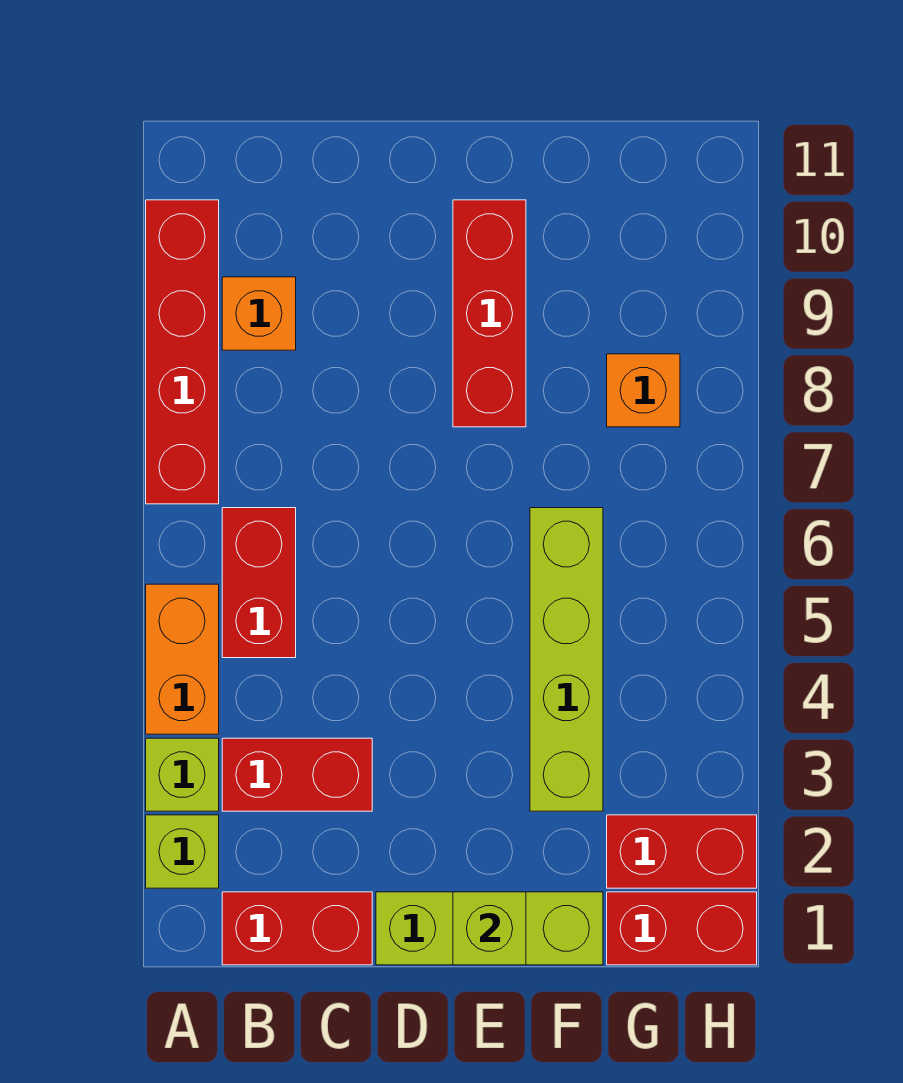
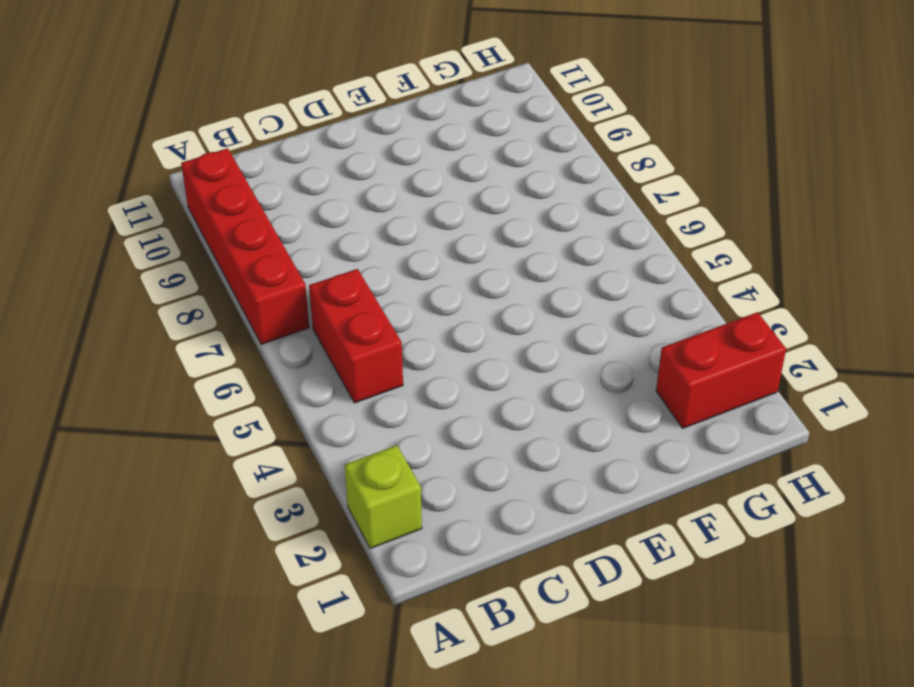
none -> lime brick A3 level 1
none -> orange brick A4:A5 level 1
none -> red brick B1:C1 level 1

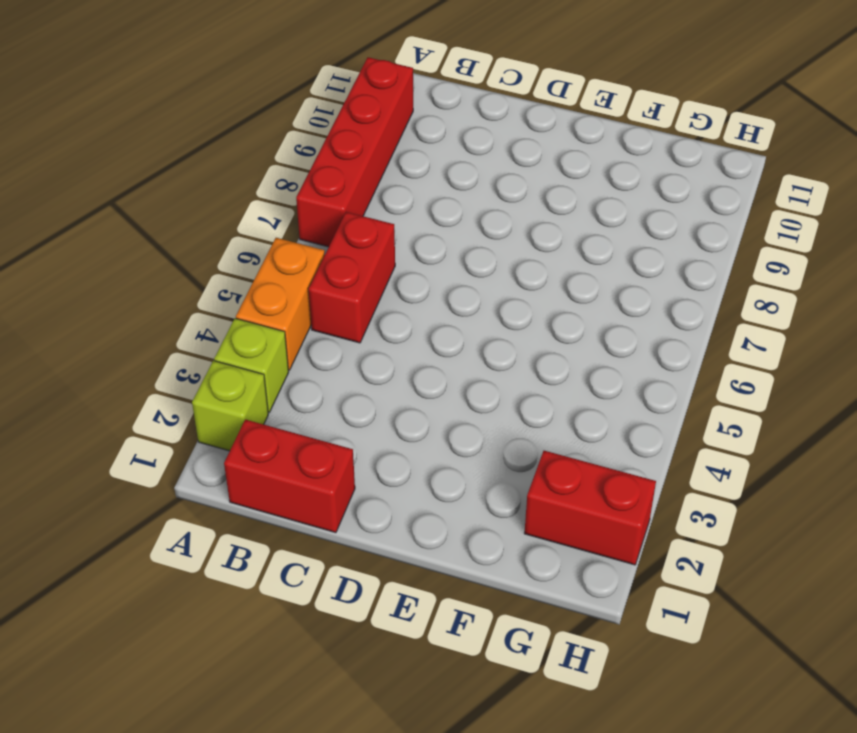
none -> red brick B3:C3 level 1
none -> orange brick B9 level 1
none -> lime brick D1:F1 level 1

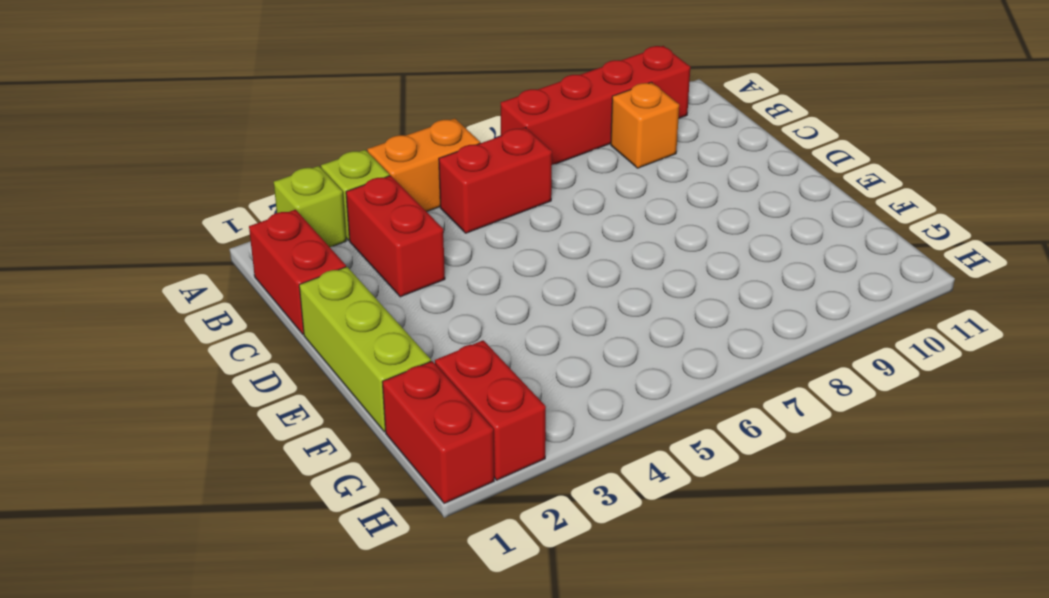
none -> red brick E8:E10 level 1
none -> lime brick F3:F6 level 1
none -> orange brick G8 level 1

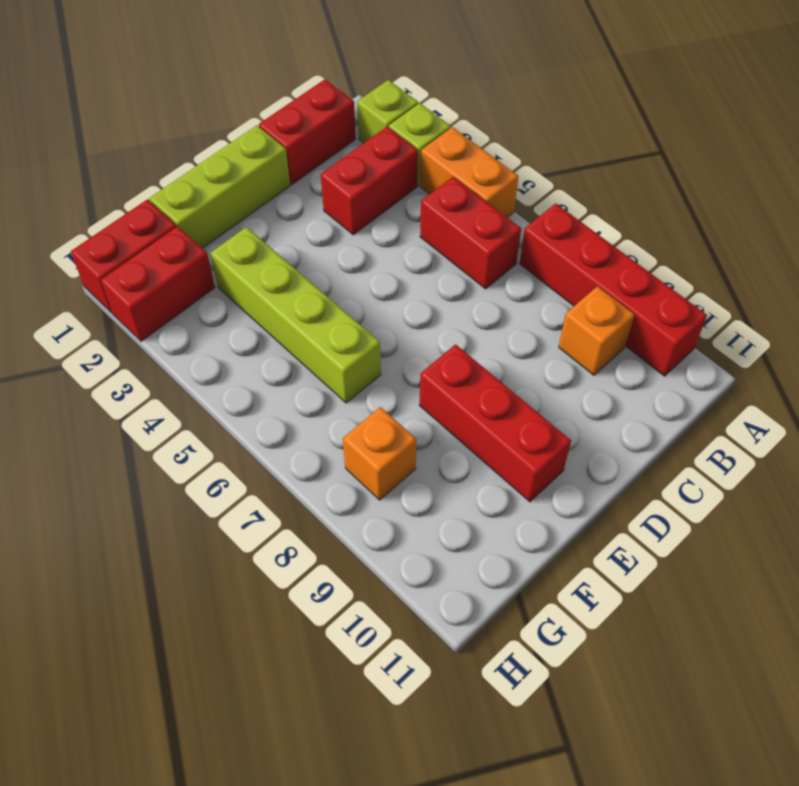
none -> lime brick E1 level 2

